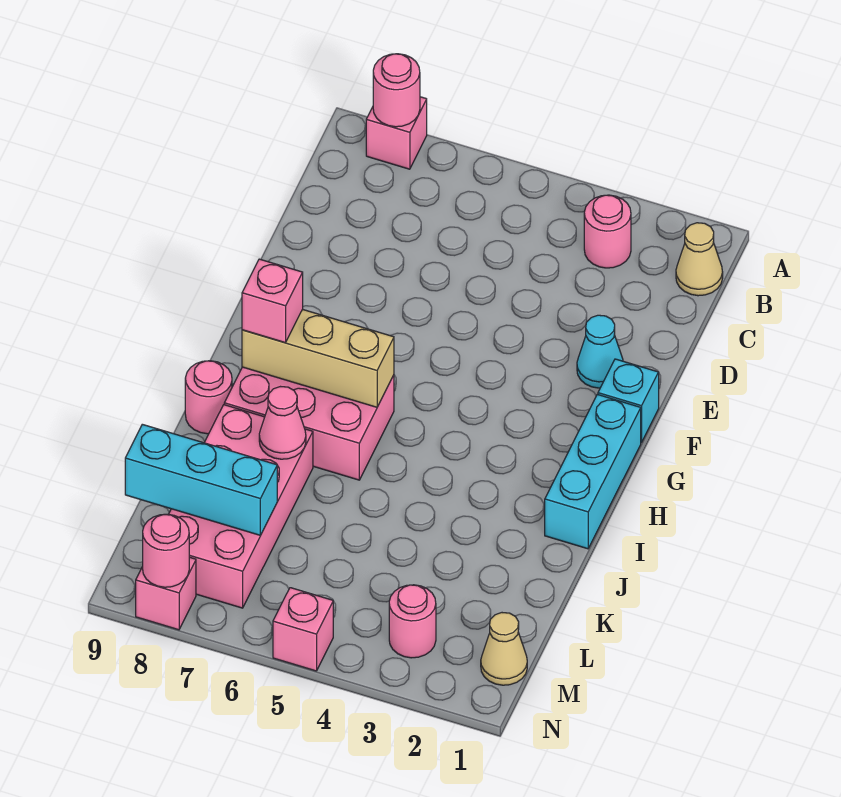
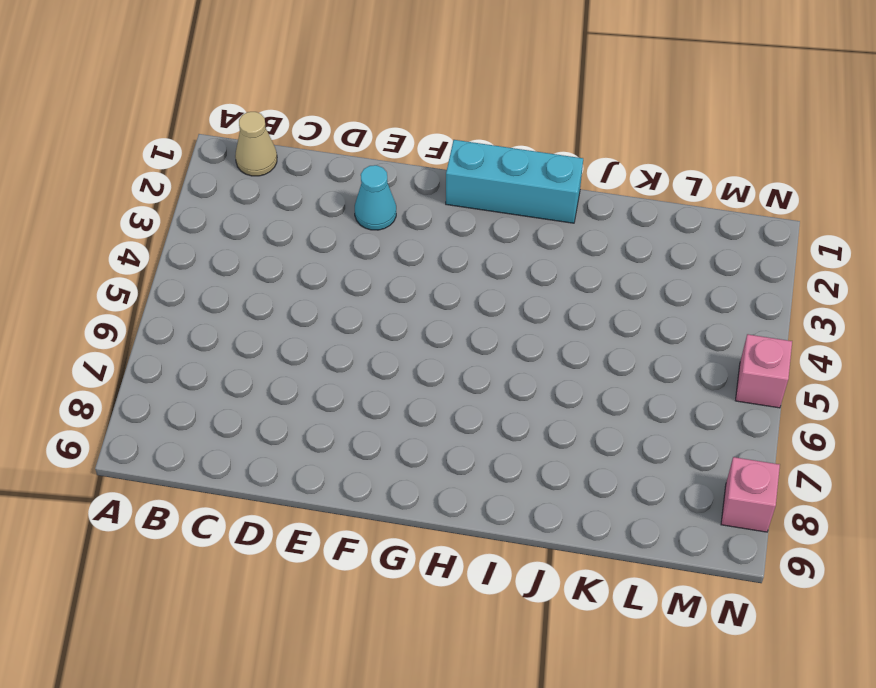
none -> pink brick A8 level 1
none -> pink round brick B3 level 1
none -> cyan brick F1 level 1

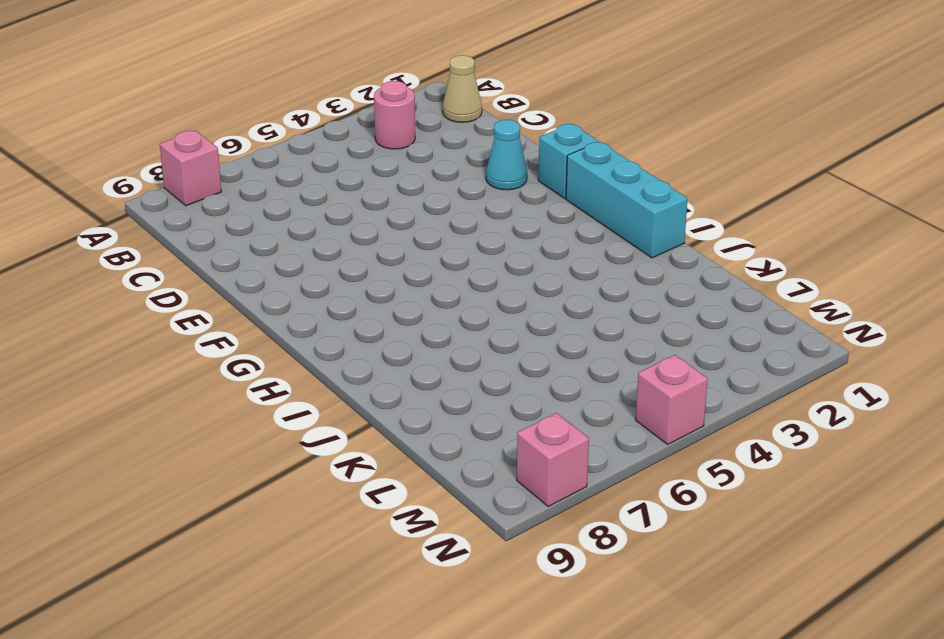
none -> pink brick H6:I8 level 1
none -> pink round brick I9 level 1
none -> pink brick J7:M8 level 1

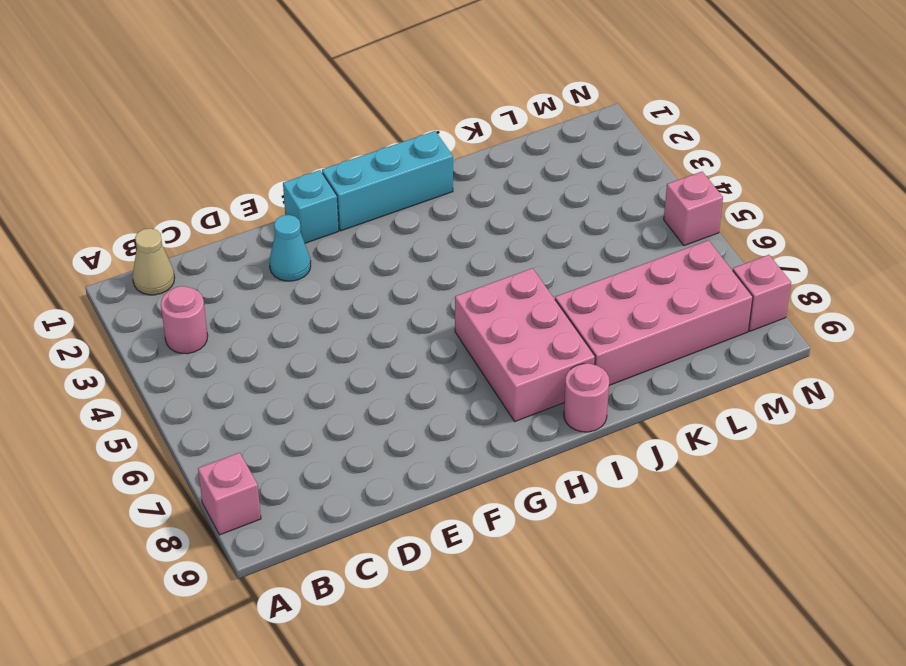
none -> tan cone M1 level 1
none -> pink round brick M3 level 1
none -> pink round brick A8 level 2

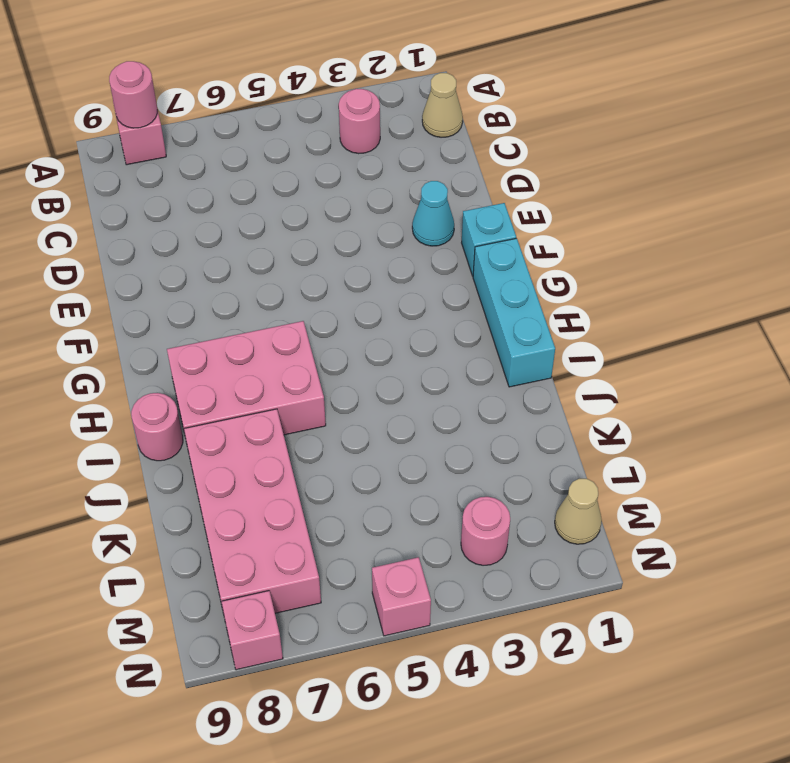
none -> tan brick H6:H8 level 2
none -> pink cone J7 level 2
none -> cyan brick L7:L9 level 2

